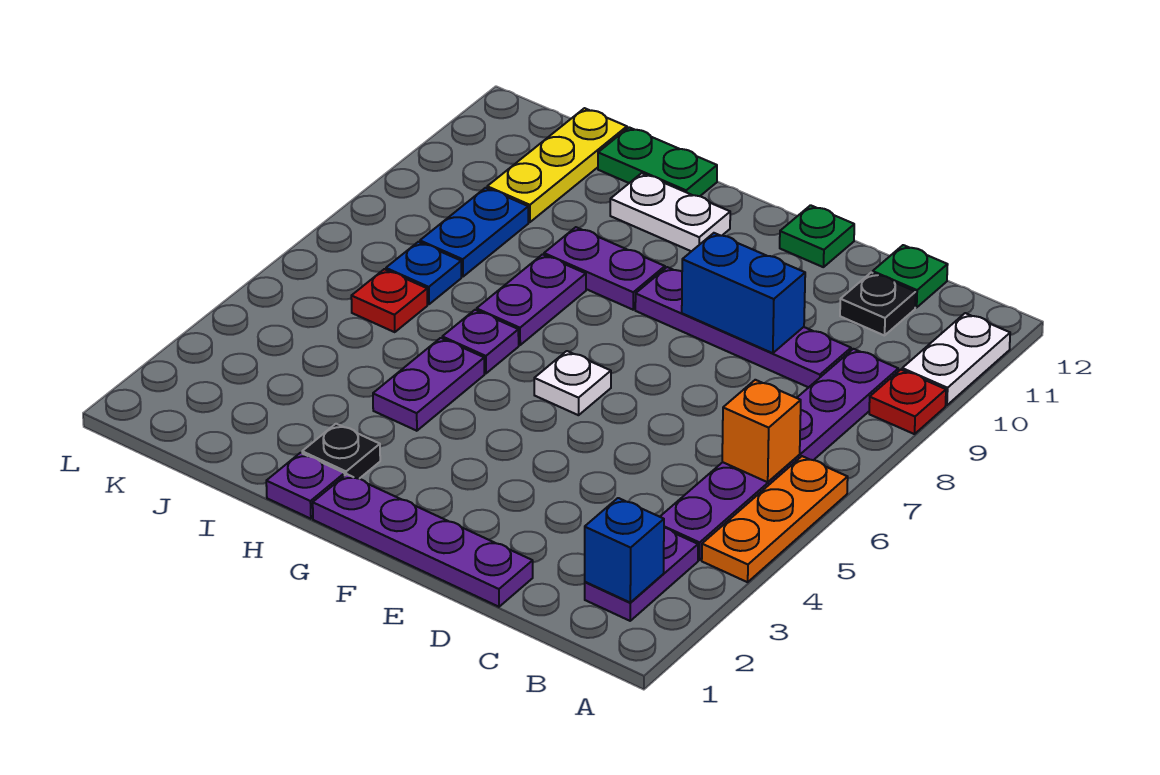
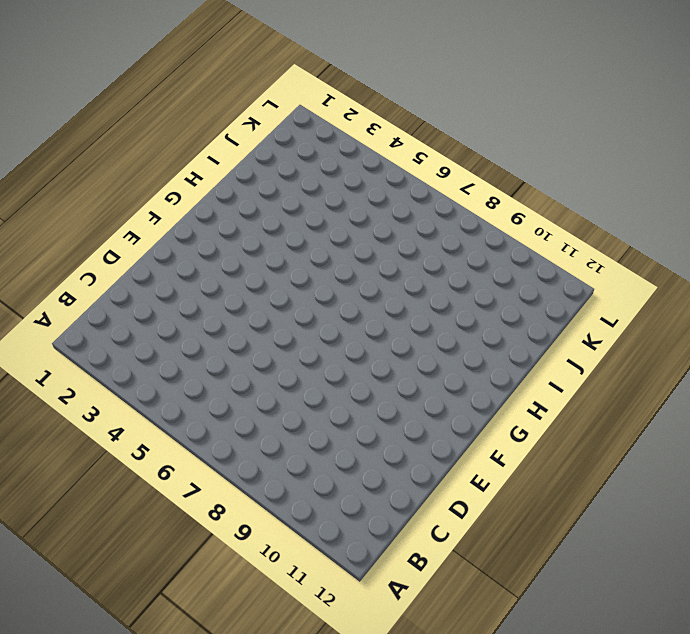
none -> orange plate A4:A6 level 1
none -> red plate A9 level 1
none -> white plate A10:A11 level 1

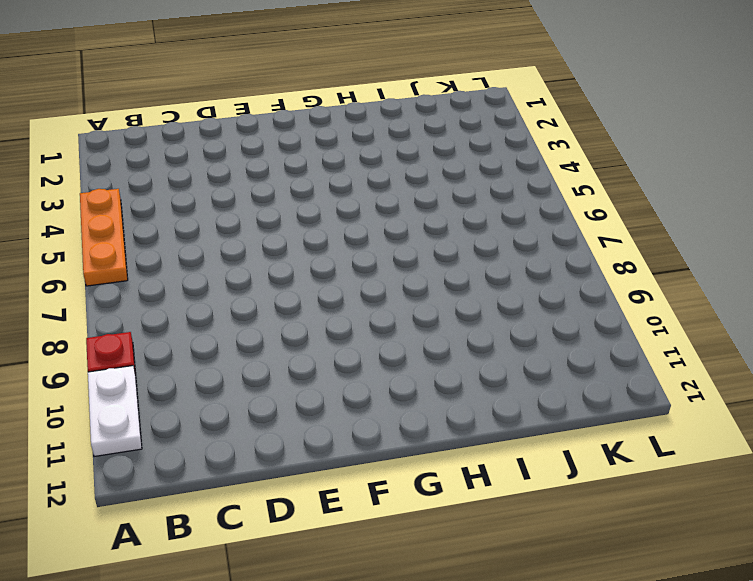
none -> purple plate B2:B3 level 1
none -> purple plate B4:B9 level 1
none -> purple plate C9:F9 level 1

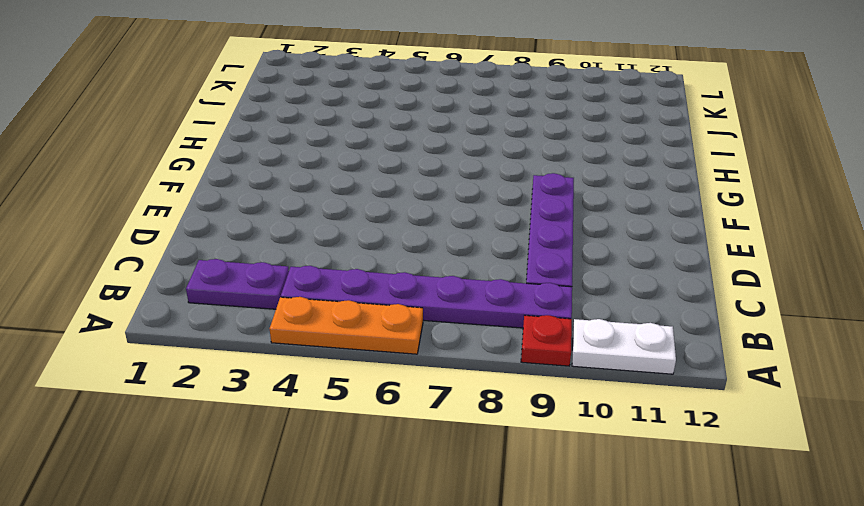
none -> black plate C11 level 1
none -> green plate C12 level 1
none -> purple plate D1:G1 level 1

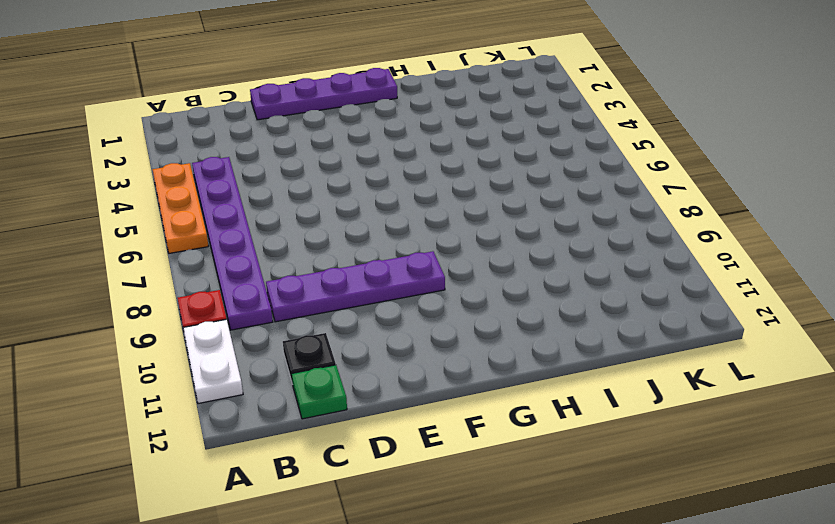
none -> purple plate B2:B3 level 1
none -> green plate E12 level 1
none -> white plate F6 level 1

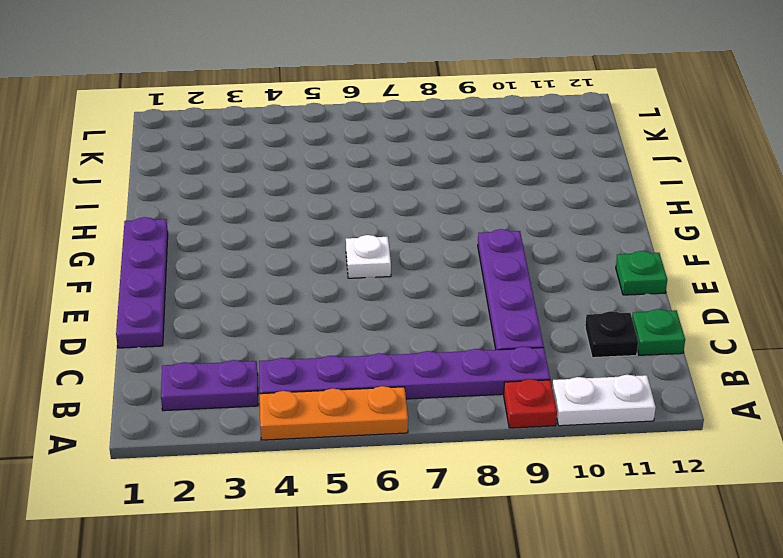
none -> purple plate G9:H9 level 1
none -> white plate G11:H11 level 1
none -> purple plate H1 level 1

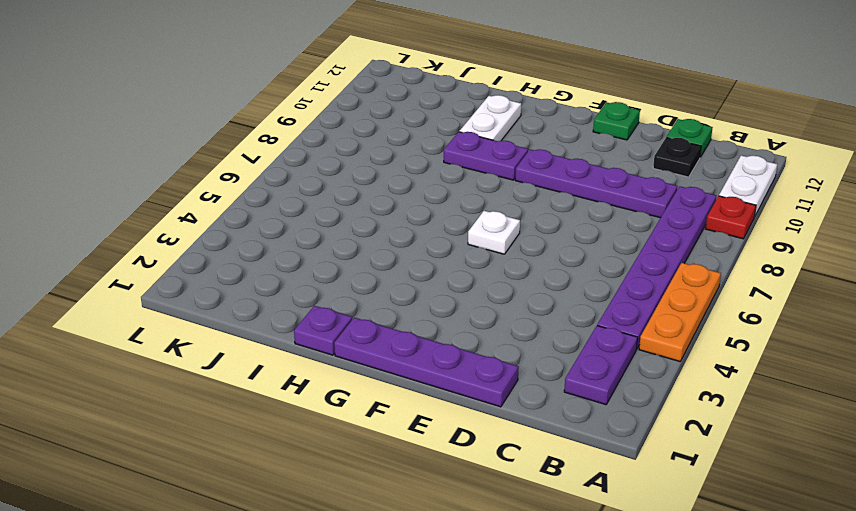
white plate H10:H11 level 1 -> white plate G11:H11 level 1
none -> black plate H2 level 1
none -> purple plate H4:H5 level 1
none -> purple plate H6 level 1

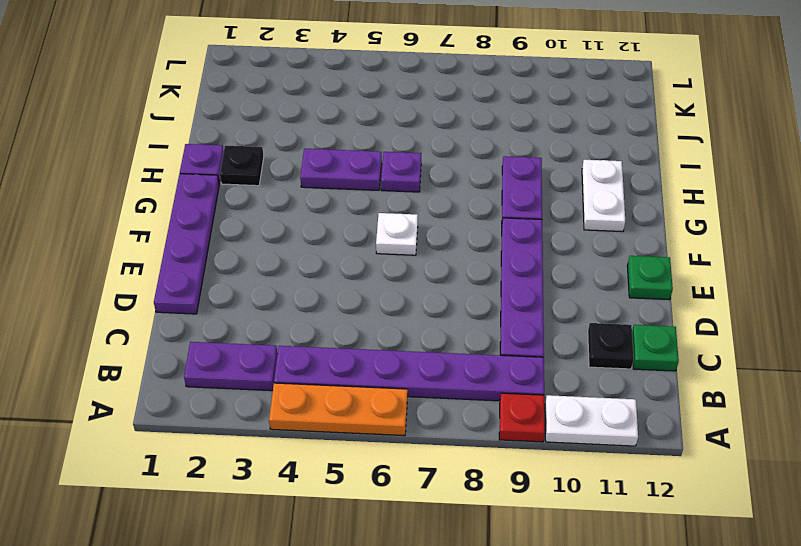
none -> purple plate H7:H8 level 1
none -> green plate H12:I12 level 1
none -> red plate J6 level 1

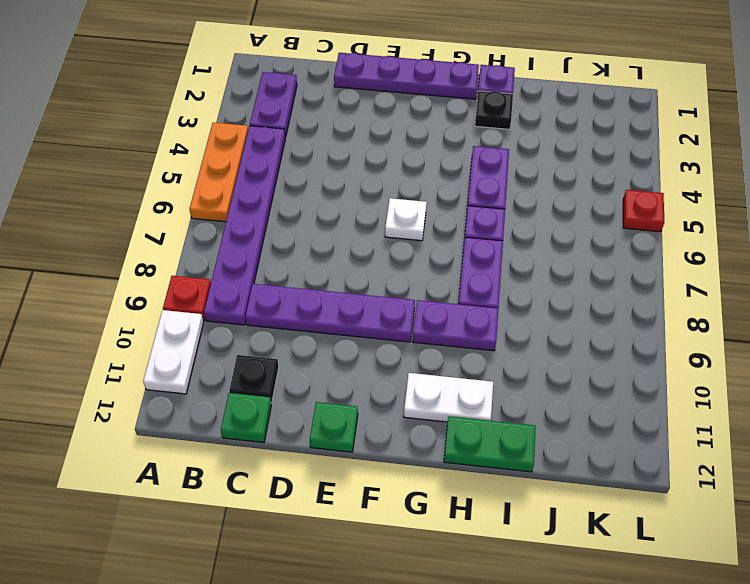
red plate L5 level 1 -> red plate J6 level 1
none -> blue plate J7 level 1
none -> blue plate J8:J9 level 1
none -> yellow plate J10:J12 level 1

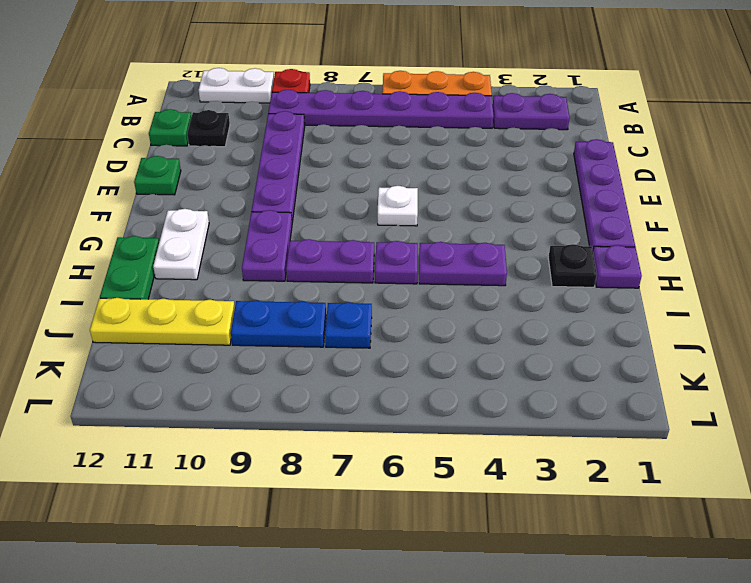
none -> red plate J6 level 1
none -> blue brick B2 level 2
none -> orange brick B6 level 2

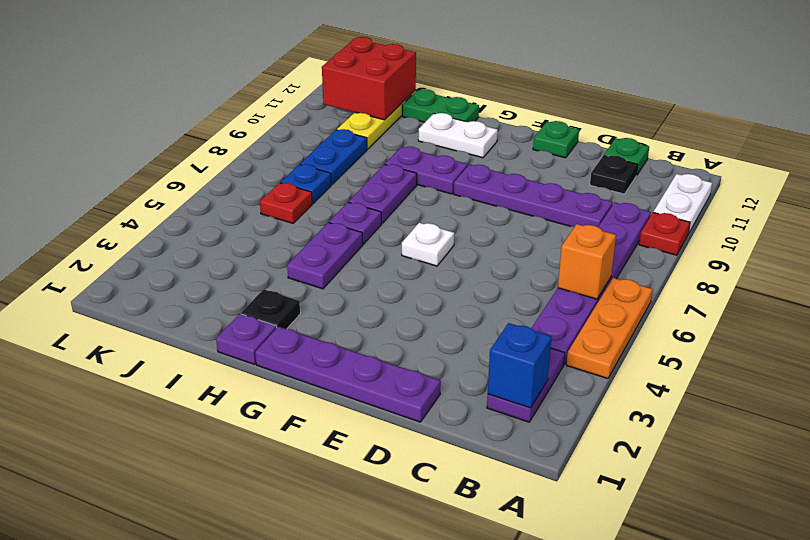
red brick J11:K12 level 2 -> none
none -> blue brick D9:E9 level 2

